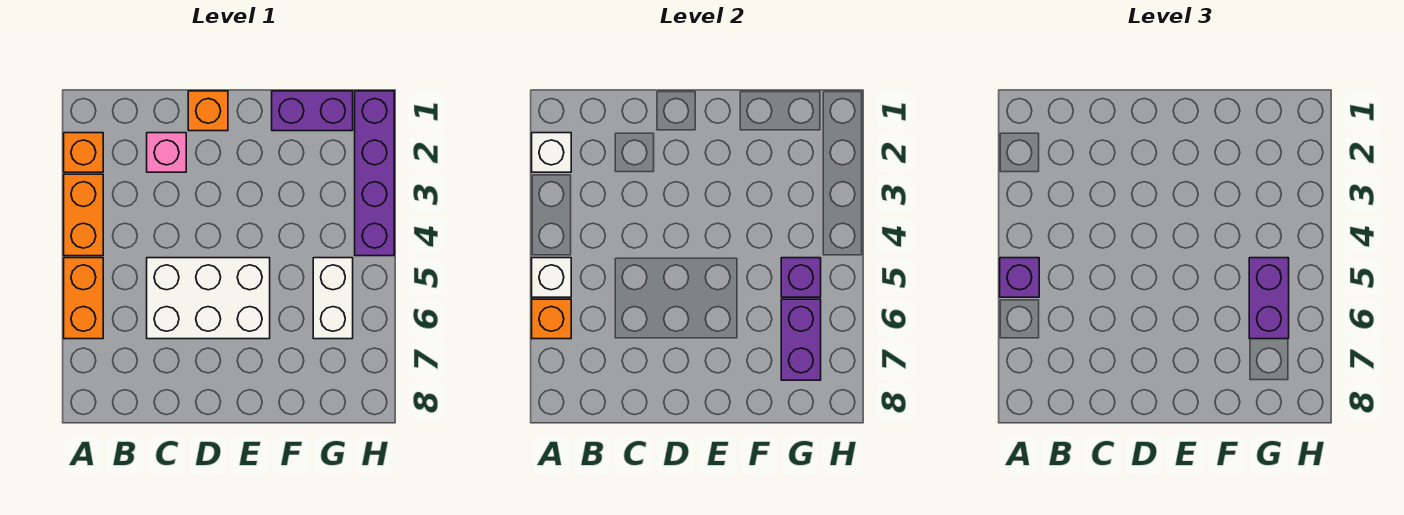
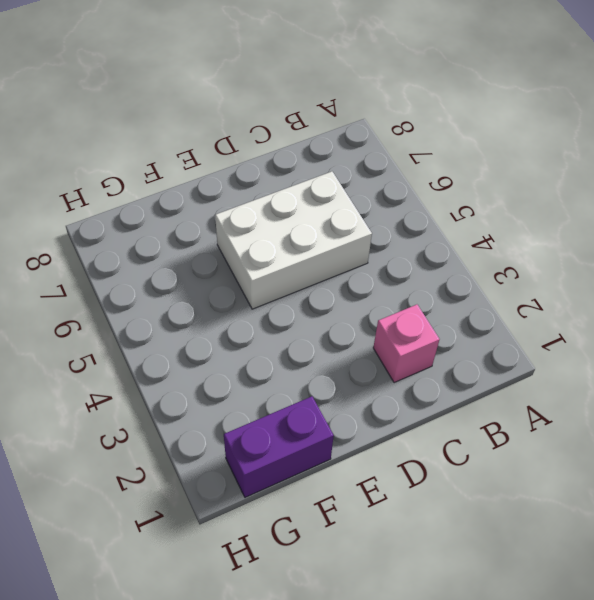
none -> orange brick A2 level 1
none -> orange brick A3:A4 level 1
none -> orange brick A5:A6 level 1

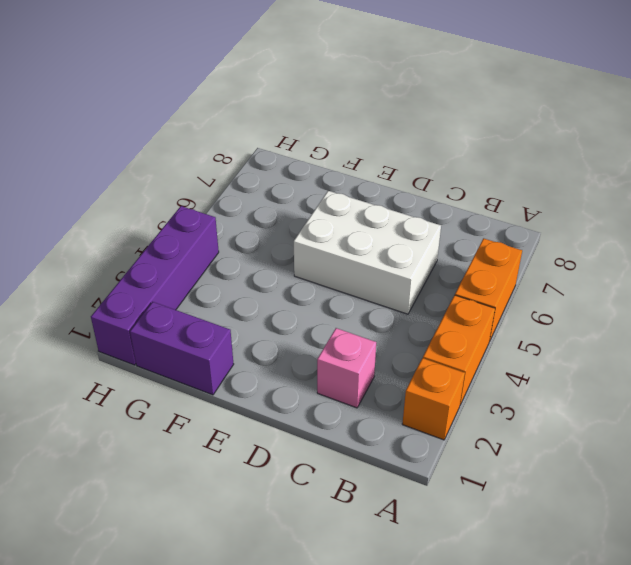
none -> orange brick D1 level 1
none -> white brick G5:G6 level 1
none -> white brick A2 level 2

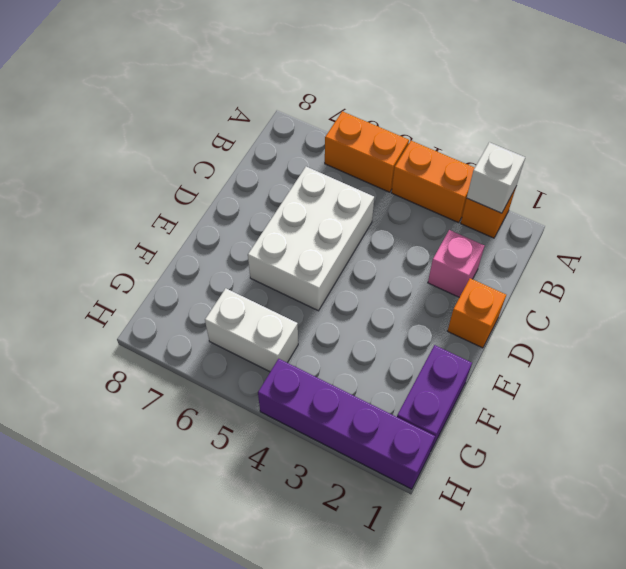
none -> white brick A5 level 2
none -> orange brick A6 level 2
none -> purple brick G5 level 2

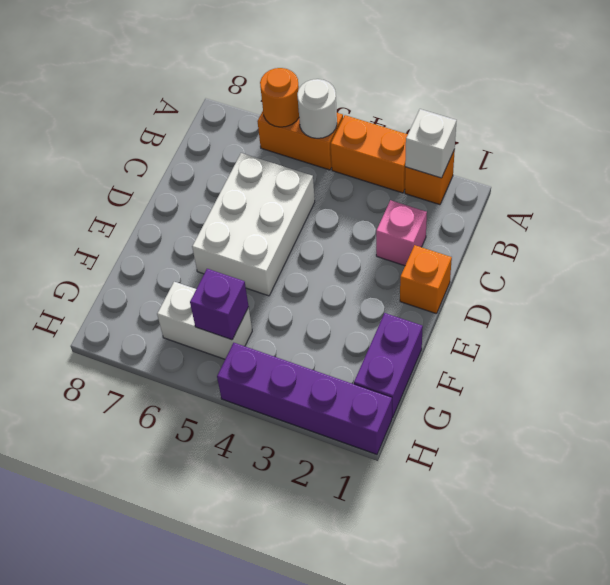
white round brick A5 level 2 -> white brick A5 level 2
orange round brick A6 level 2 -> orange brick A6 level 2
none -> purple brick G6:G7 level 2
none -> purple brick A5 level 3
none -> purple brick G5:G6 level 3

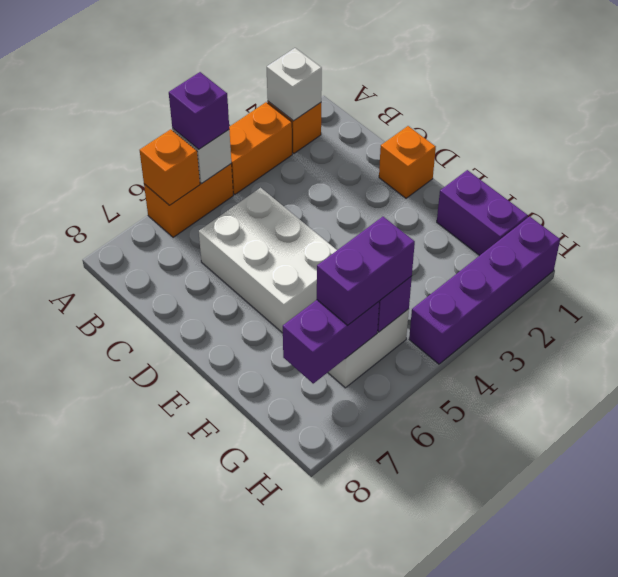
none -> pink brick C2 level 1

